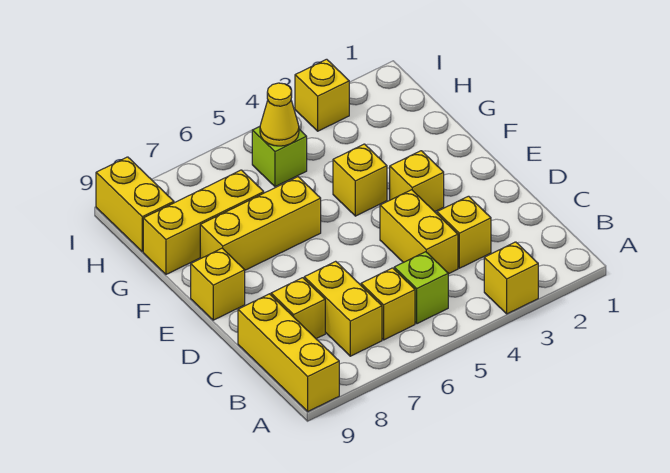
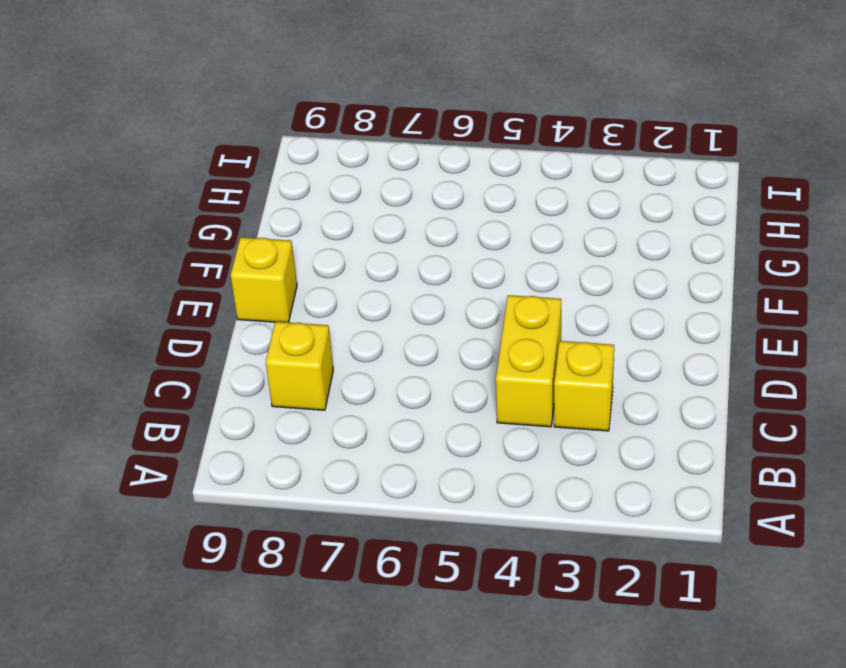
none -> yellow brick A3 level 1
none -> yellow brick A9:C9 level 1
none -> lime brick B5 level 1

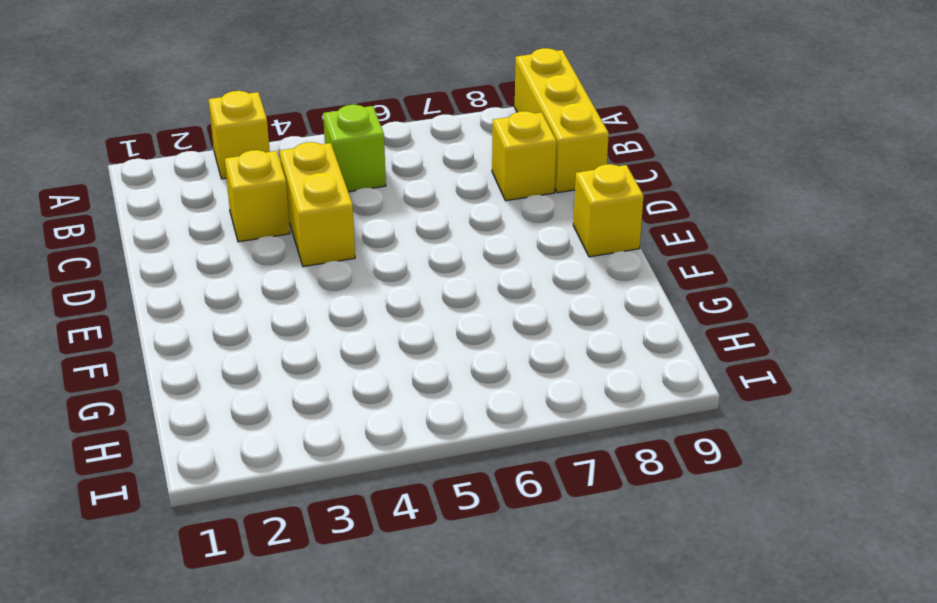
none -> yellow brick B6 level 1
none -> yellow brick B7:C7 level 1
none -> yellow brick E3 level 1

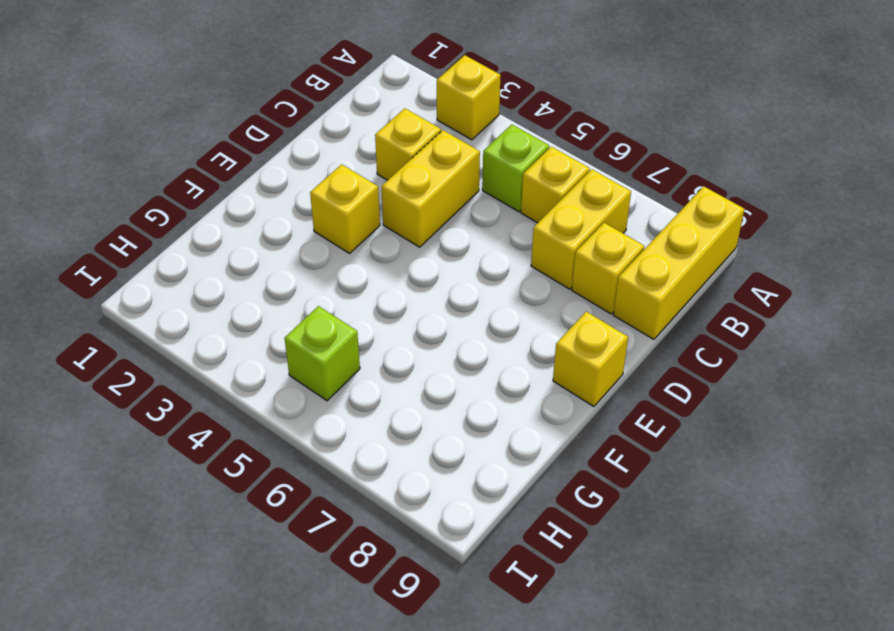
none -> yellow brick F4 level 1
none -> yellow brick F6:F8 level 1
none -> yellow brick G7:G9 level 1

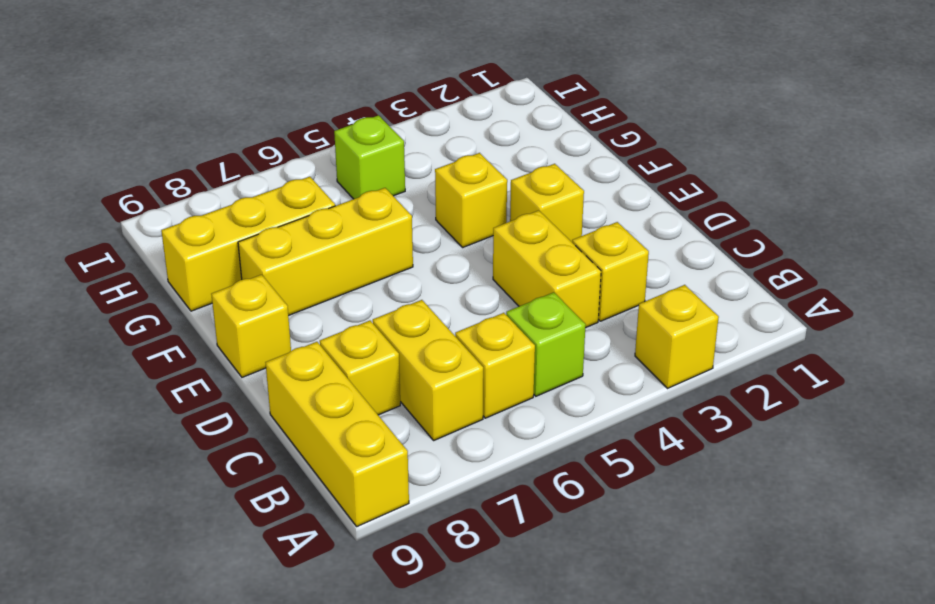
none -> yellow brick H9:I9 level 1
none -> yellow brick I3 level 1
none -> yellow cone H5 level 2

